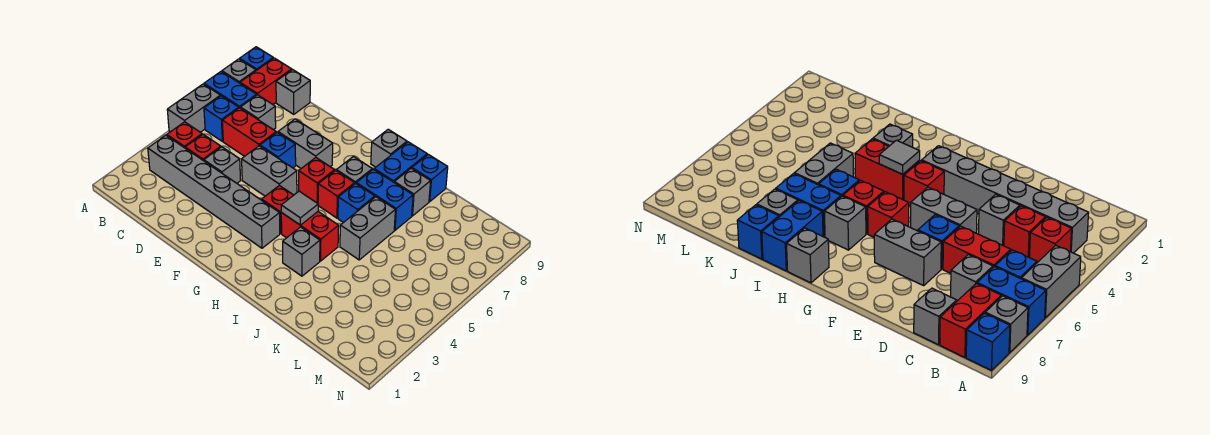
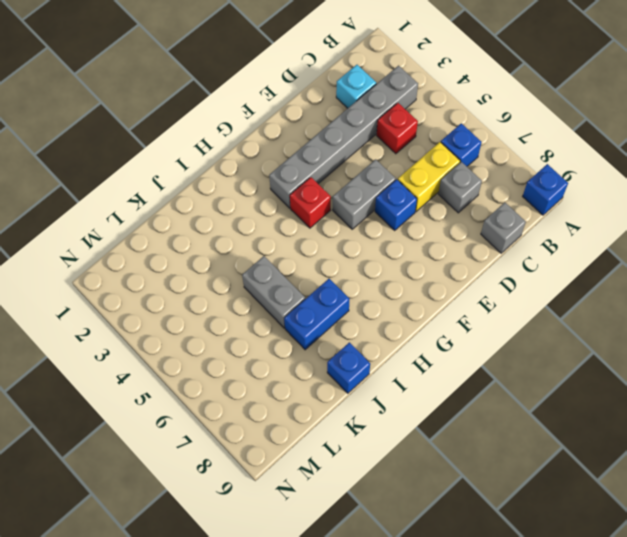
cyan brick C2 level 1 -> none
yellow brick C6:D6 level 1 -> red brick C6:D6 level 1
none -> grey brick A5:A6 level 1
none -> blue brick A7:B7 level 1
none -> grey brick A8 level 1
none -> red brick B4 level 1

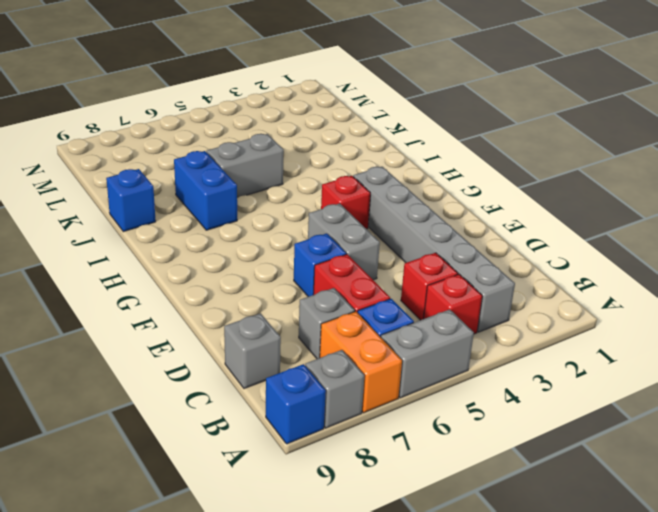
orange brick A7:B7 level 1 -> blue brick A7:B7 level 1
none -> red brick B8:B9 level 1
none -> grey brick D4 level 1
none -> grey brick E7:F7 level 1
none -> red brick G6 level 1

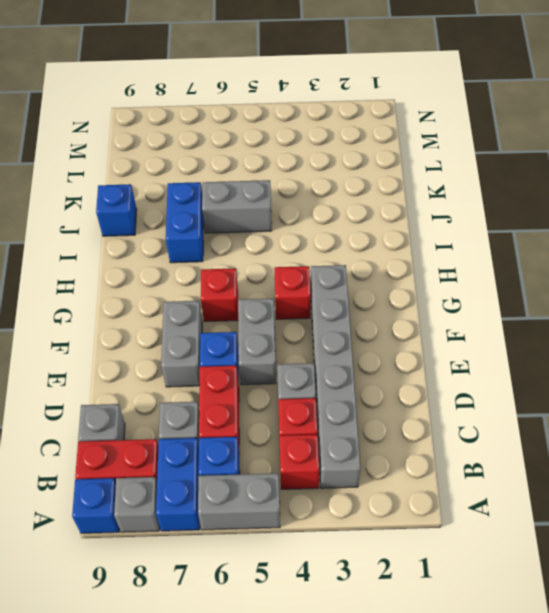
none -> red brick H4:I4 level 1
none -> red brick H6 level 1
none -> grey brick H7 level 1
none -> grey brick H9 level 1

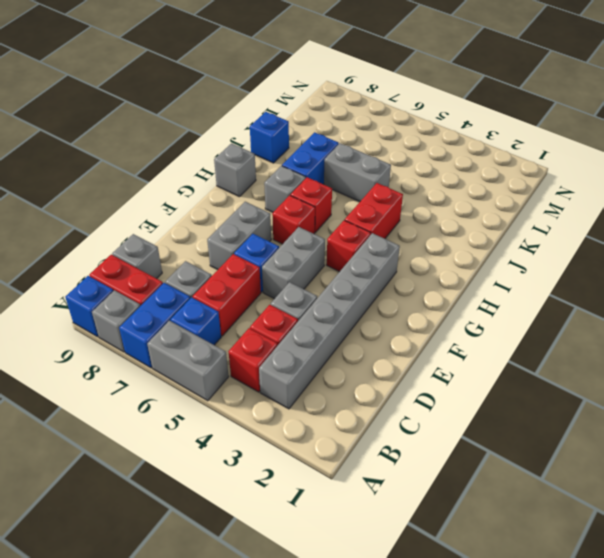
none -> grey brick I3 level 1
none -> blue brick I6 level 1
none -> blue brick I8:I9 level 1
none -> grey brick J8 level 1

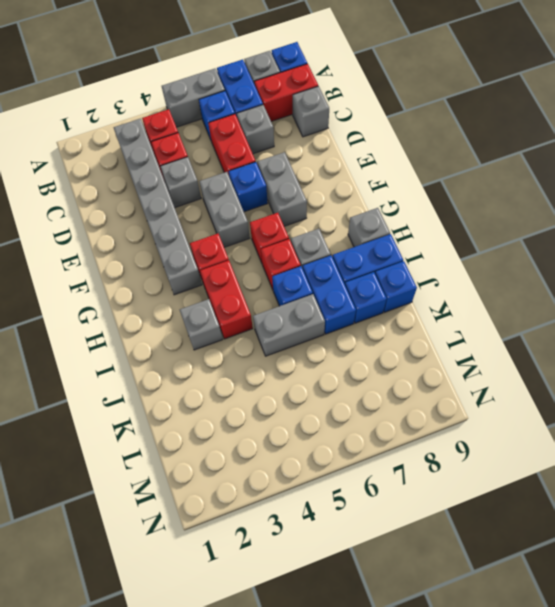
blue brick J8 level 1 -> grey brick J8 level 1
none -> grey tile H4 level 2

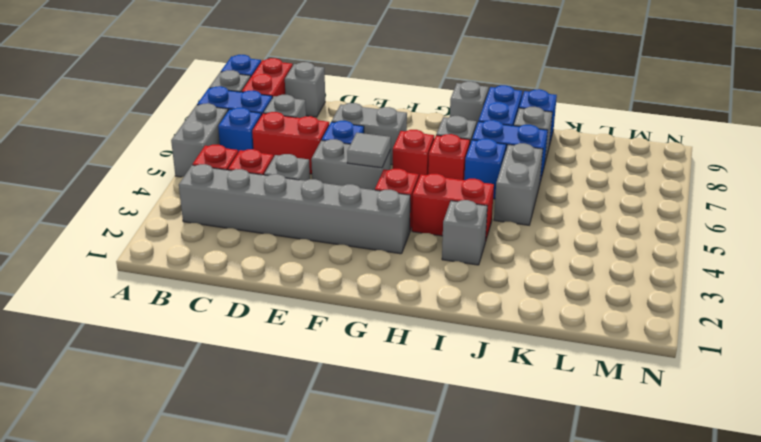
grey tile F5 level 2 -> grey tile H4 level 2

